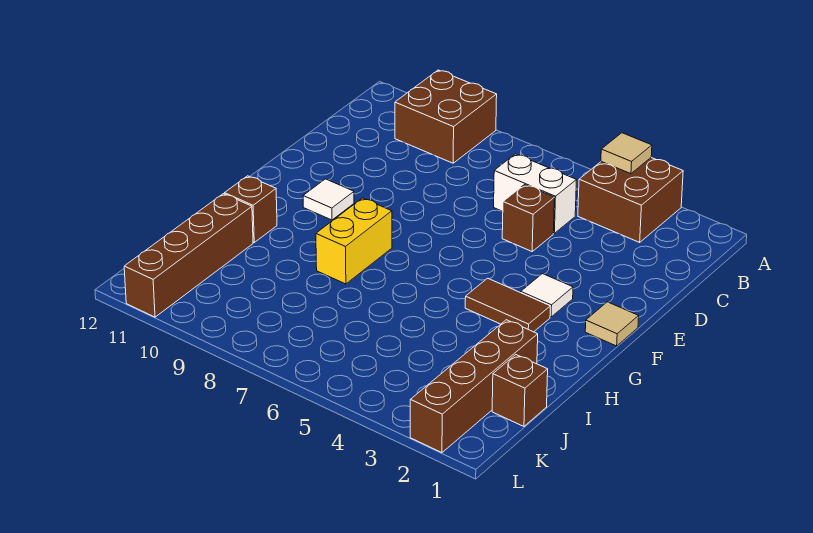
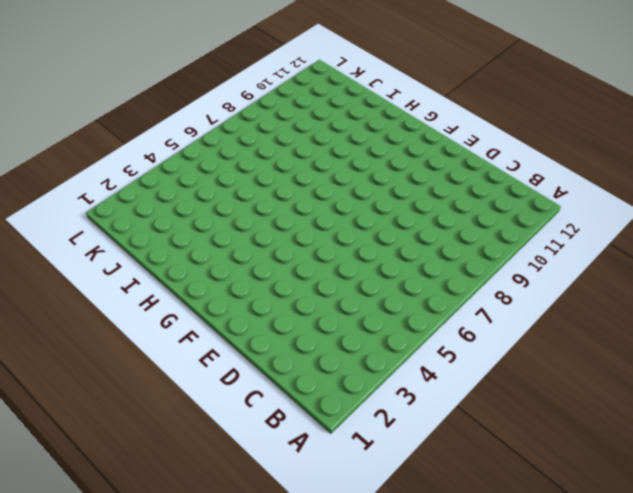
none -> brown brick A3:B4 level 1
none -> brown brick A9:B10 level 1
none -> white brick C5:C6 level 1

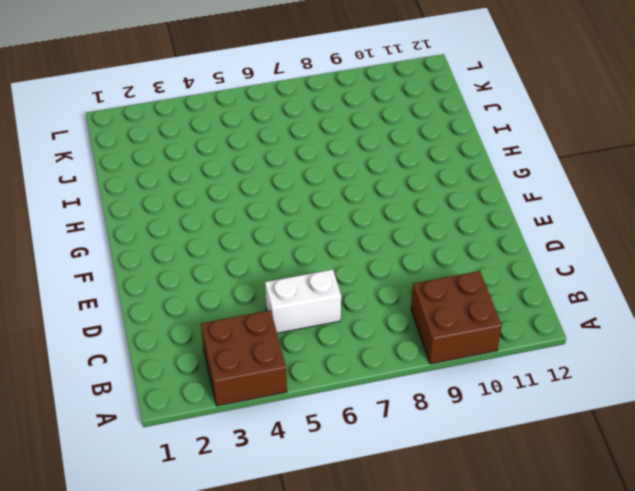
none -> brown brick D5 level 1
none -> tan tile F1 level 1
none -> white tile F3 level 1

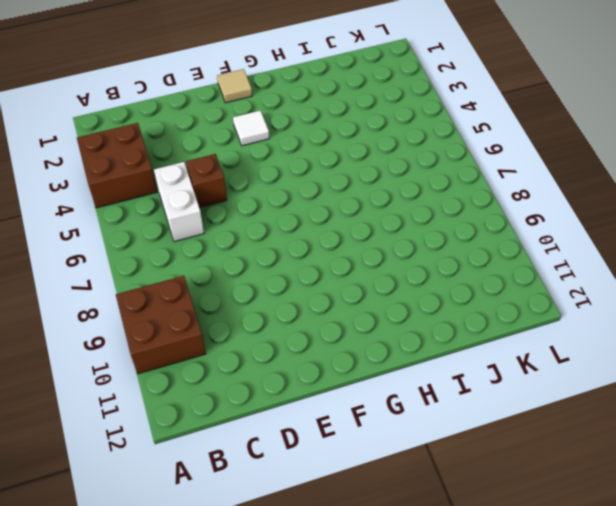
none -> white tile F10 level 1
none -> brown tile G3:G4 level 1
none -> yellow brick G8:H8 level 1

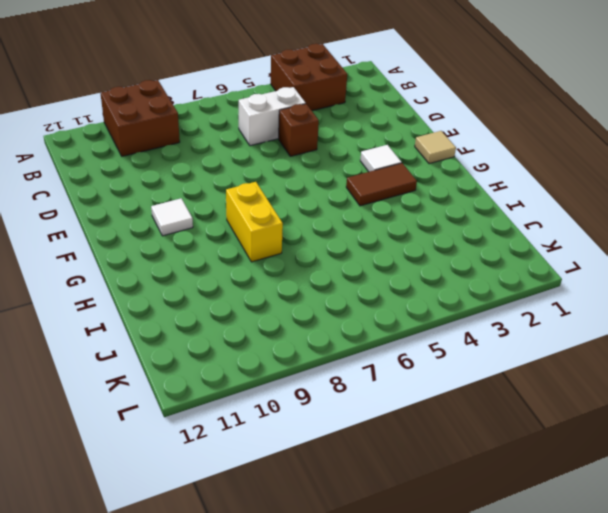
none -> brown brick H11 level 1
none -> brown brick I2:L2 level 1
none -> brown brick I11:L11 level 1

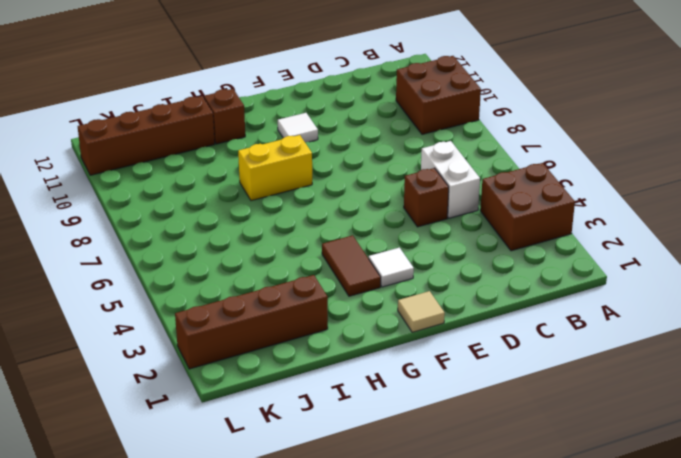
none -> brown brick J1 level 1
none -> tan tile A4 level 2

